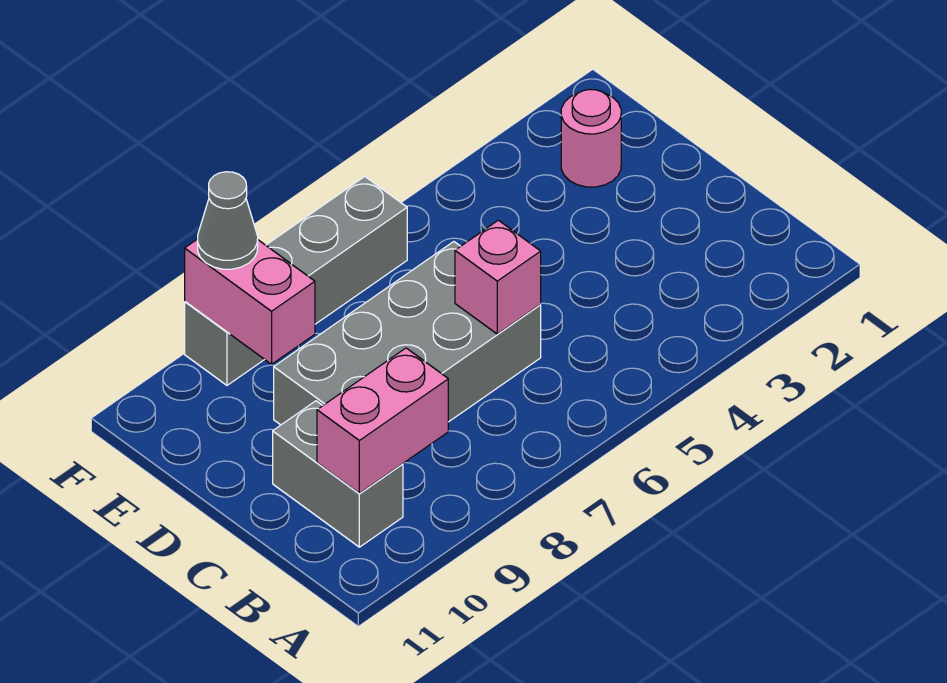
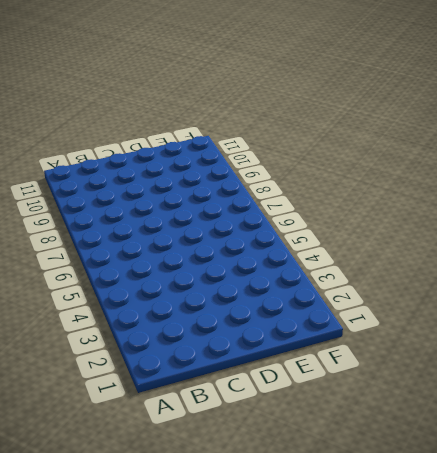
none -> grey brick B10:C10 level 1
none -> grey brick C6:D9 level 1

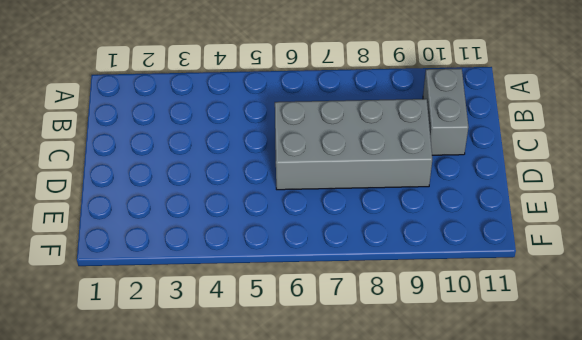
none -> pink round brick E2 level 1
none -> grey brick F6:F9 level 1

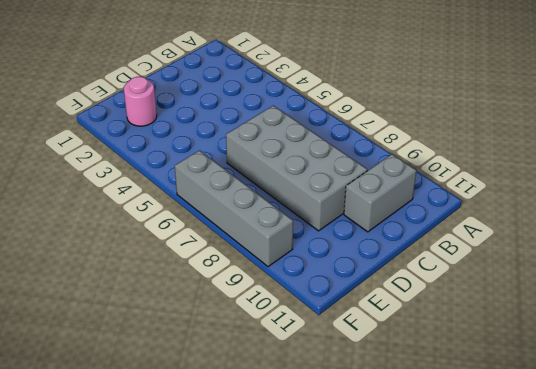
none -> pink brick B9:B10 level 2
none -> pink brick C6 level 2

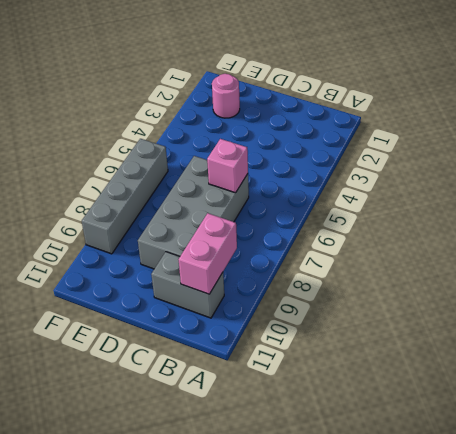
none -> pink brick E9:F9 level 2
none -> grey cone F9 level 3

